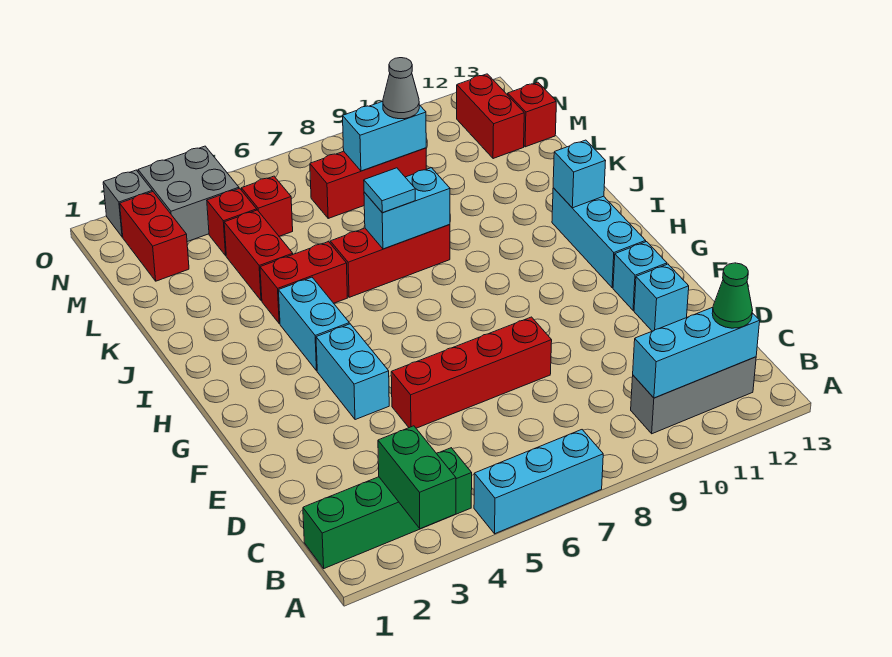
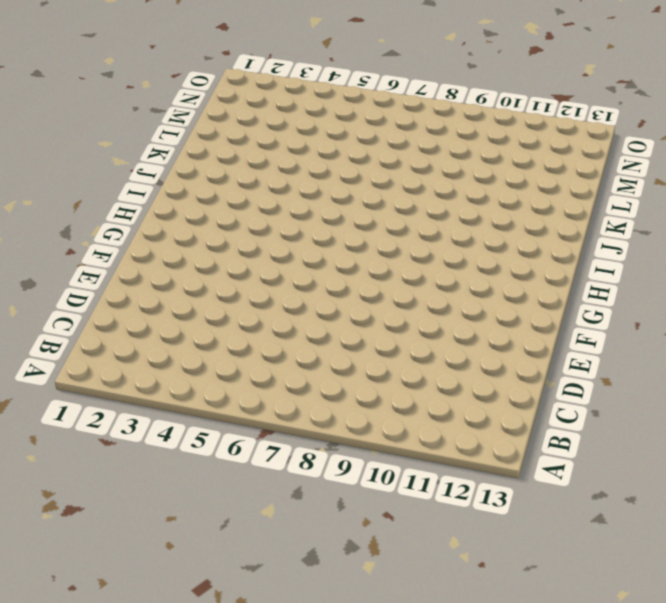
none -> cyan brick A5:A7 level 1
none -> green brick B1:B4 level 1
none -> grey brick B10:B12 level 1

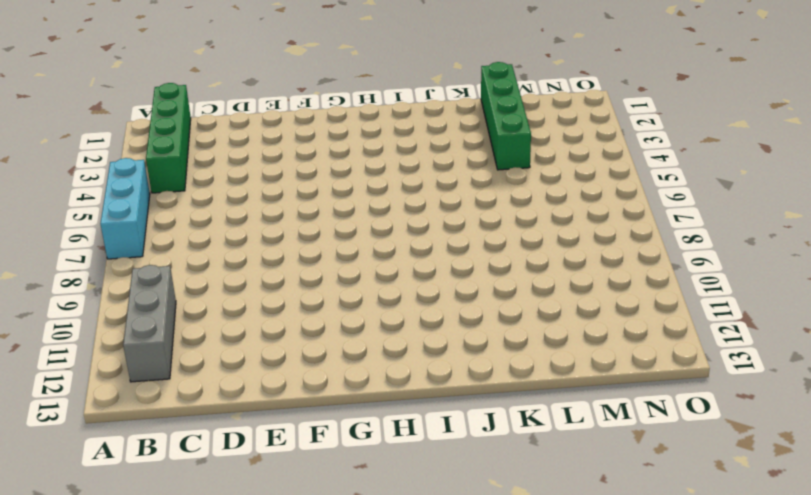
green brick L1:L4 level 1 -> red brick K4:L4 level 1
none -> red brick E5:E8 level 1
none -> cyan brick E12 level 1
none -> cyan brick F4:G4 level 1

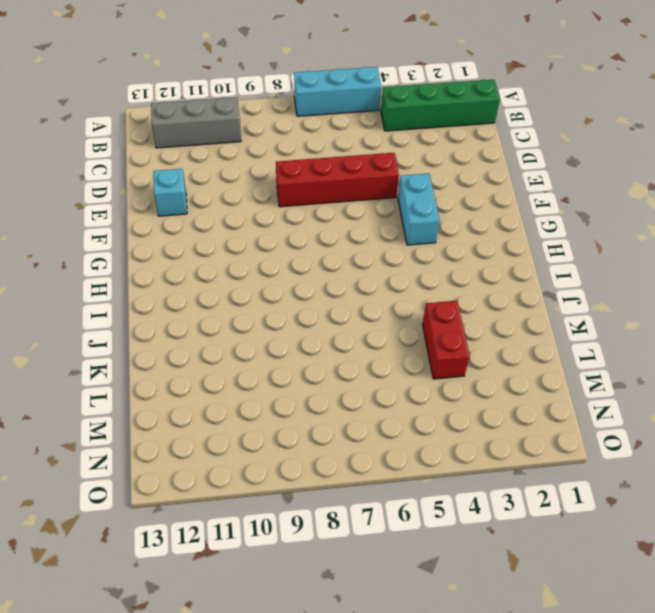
none -> cyan brick F12 level 1
none -> cyan brick G12:I12 level 1
none -> cyan brick H4:I4 level 1

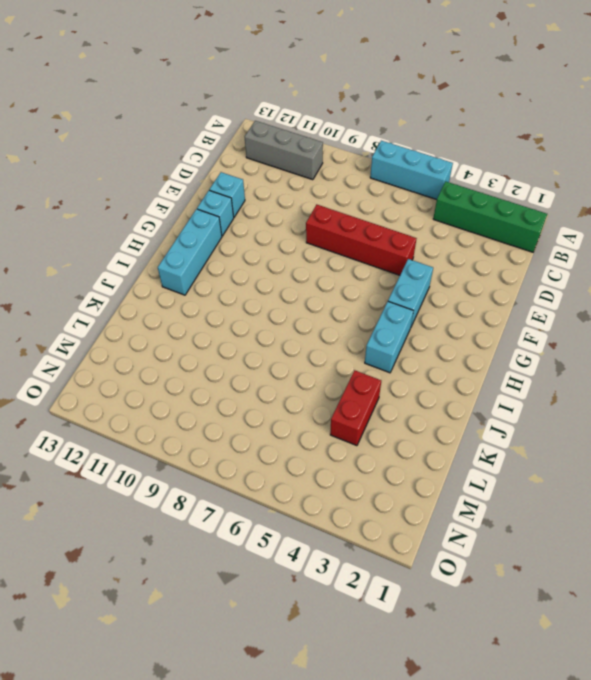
none -> red brick J4:J5 level 1
none -> red brick J6:J8 level 1
none -> red brick M2:N2 level 1

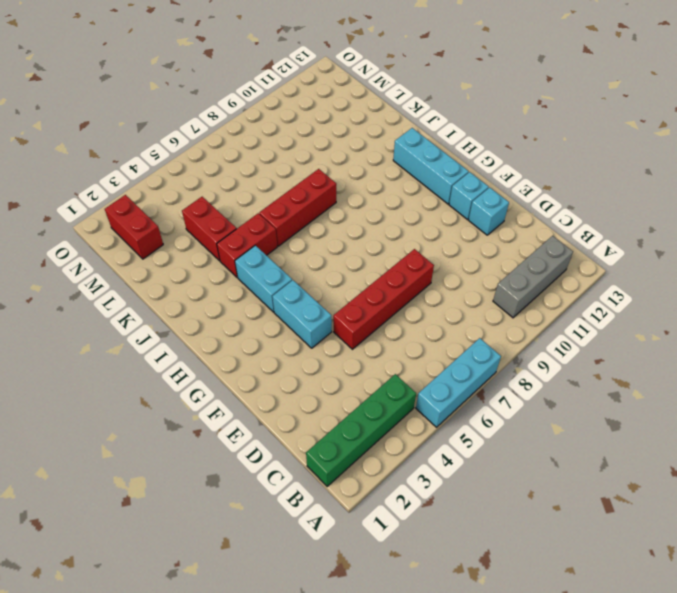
none -> red brick M4 level 1
none -> red brick M5 level 1
none -> red brick M7:M9 level 1

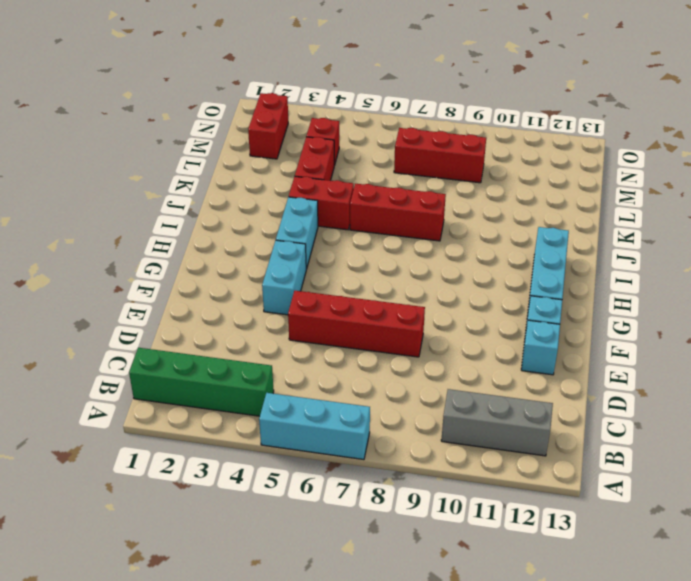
none -> red brick M5 level 1
none -> red brick M12:N12 level 1
none -> red brick M13 level 1

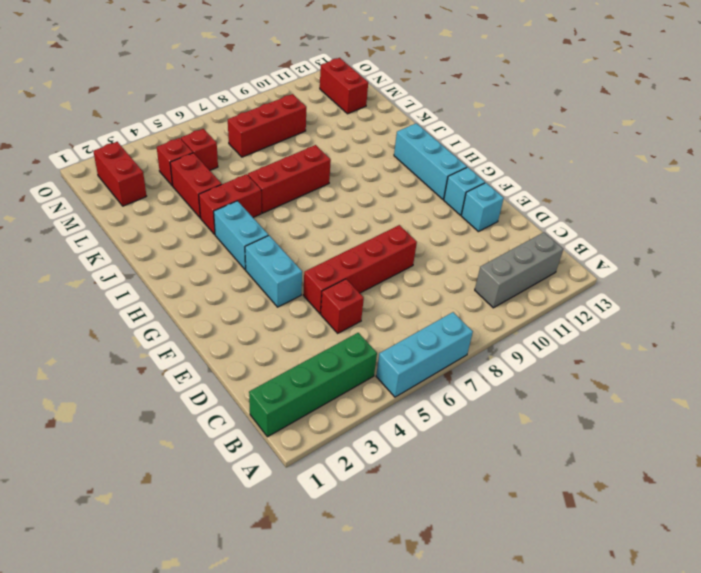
red brick D5 level 1 -> red brick M13 level 1
none -> grey brick N3:O4 level 1
none -> grey brick O2 level 1
none -> green brick A3:B3 level 2

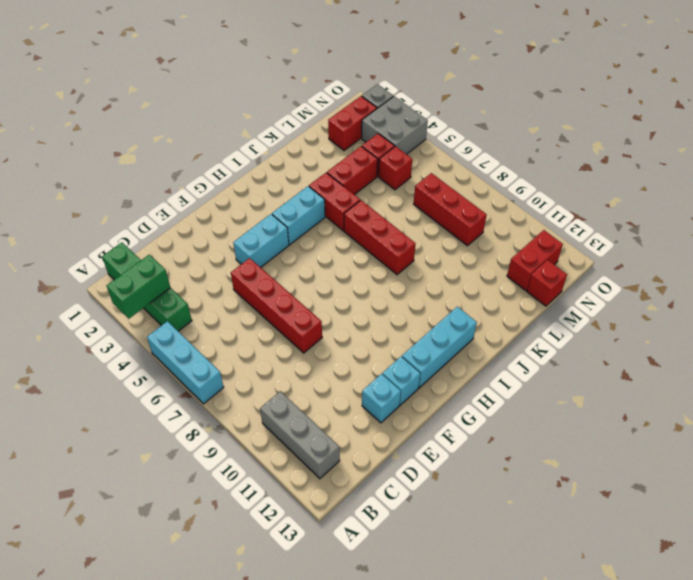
none -> cyan brick B10:B12 level 2
none -> cyan brick I12 level 2
none -> cyan brick J7:J8 level 2

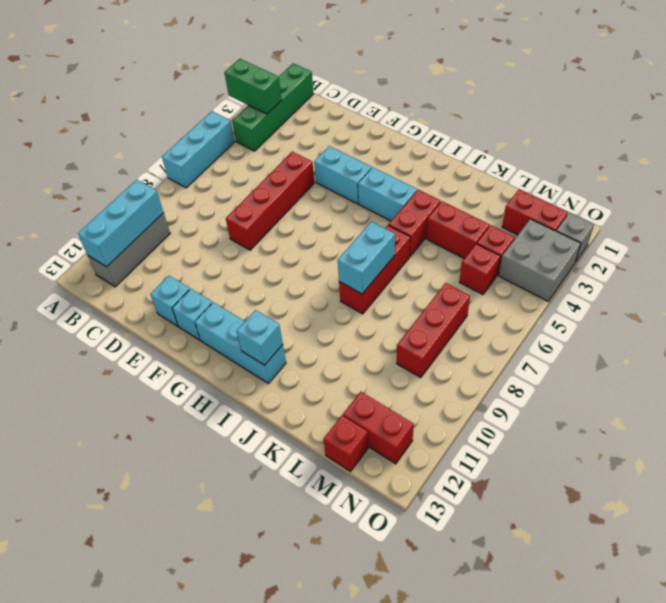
none -> cyan brick M8:M9 level 2
none -> green cone B12 level 3
none -> cyan tile J7 level 3

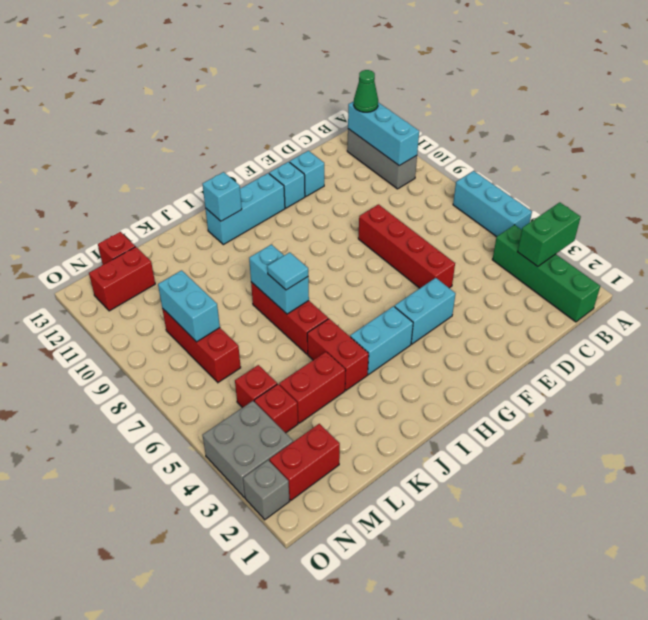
none -> grey cone M9 level 3

